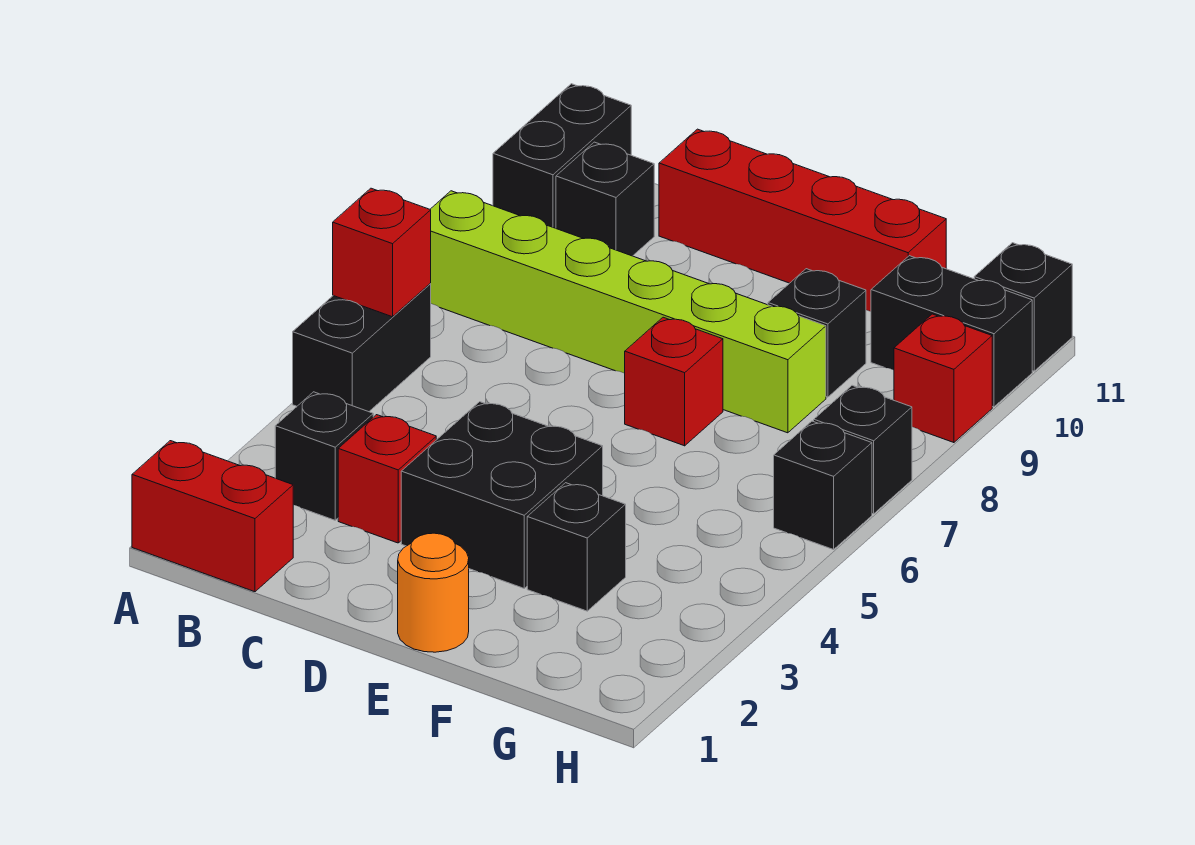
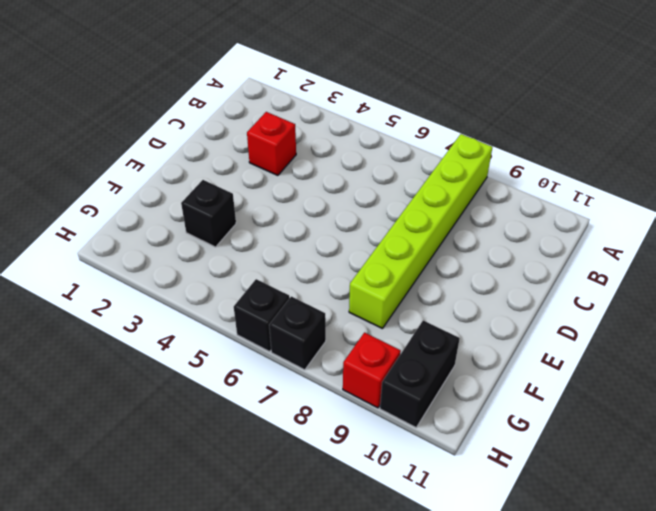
none -> red brick A1:B1 level 1
none -> black brick A5:A6 level 1
none -> black brick A10:A11 level 1

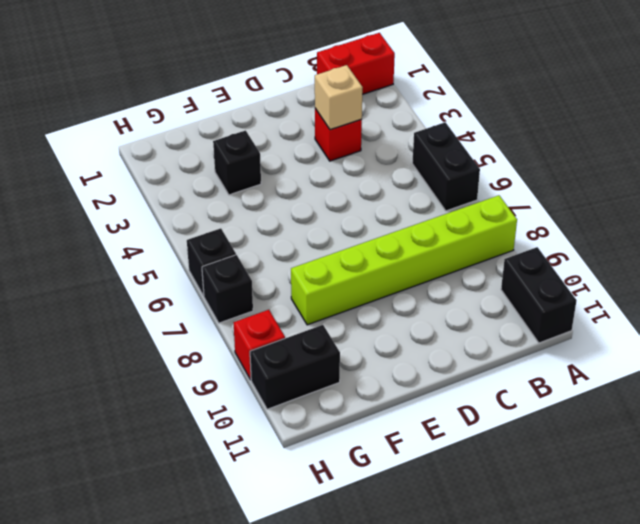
tan brick C3 level 2 -> none
none -> black brick B3 level 1
none -> black brick B10 level 1
none -> red brick C11:F11 level 1

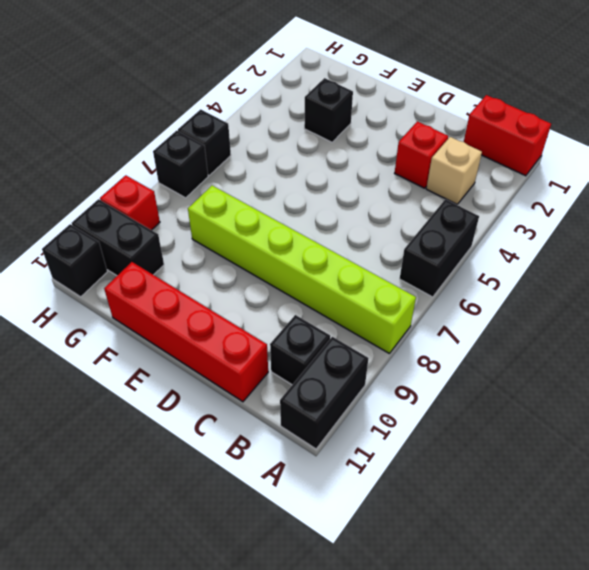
tan brick B3 level 1 -> black brick B3 level 1
none -> black brick D3:E4 level 1
none -> orange round brick E1 level 1
none -> red brick E7 level 1

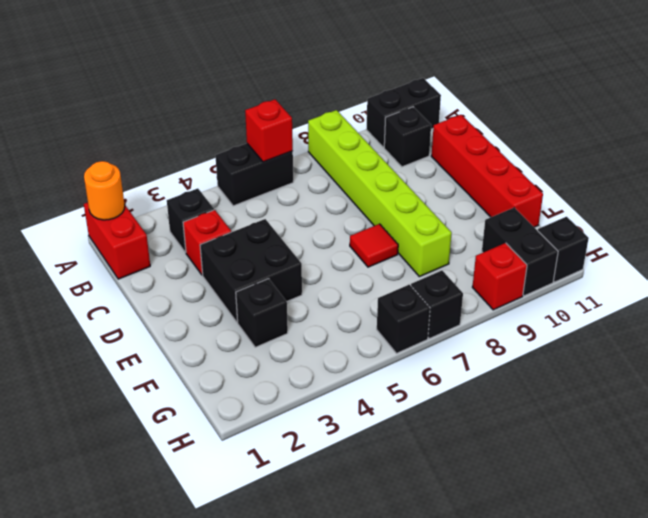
orange round brick A1 level 2 -> orange round brick E1 level 1
red tile E7 level 1 -> red brick E7 level 1
none -> black brick F9 level 1

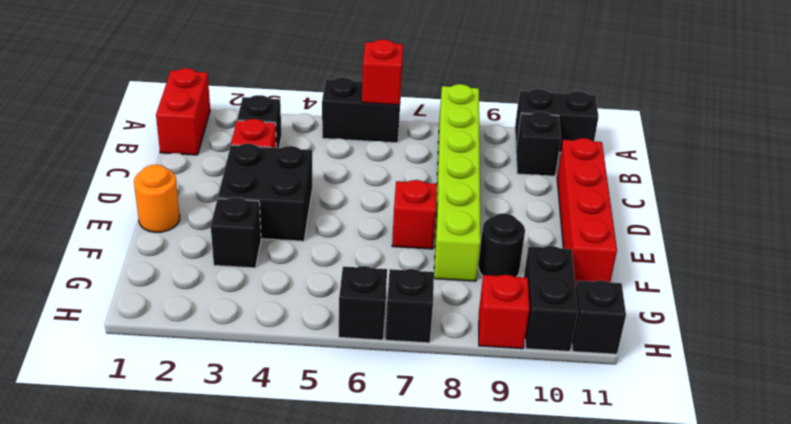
black round brick F9 level 1 -> black brick F9 level 1

